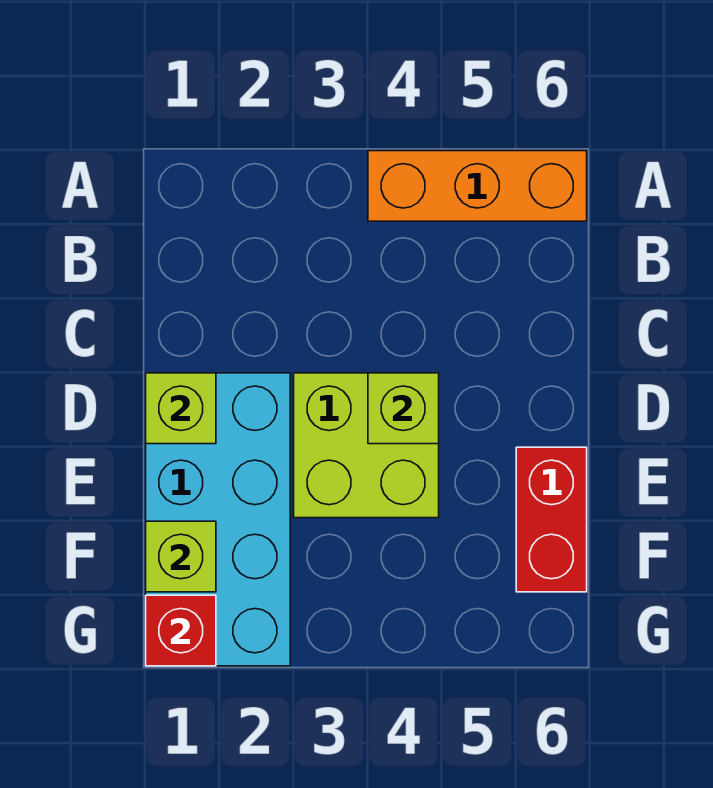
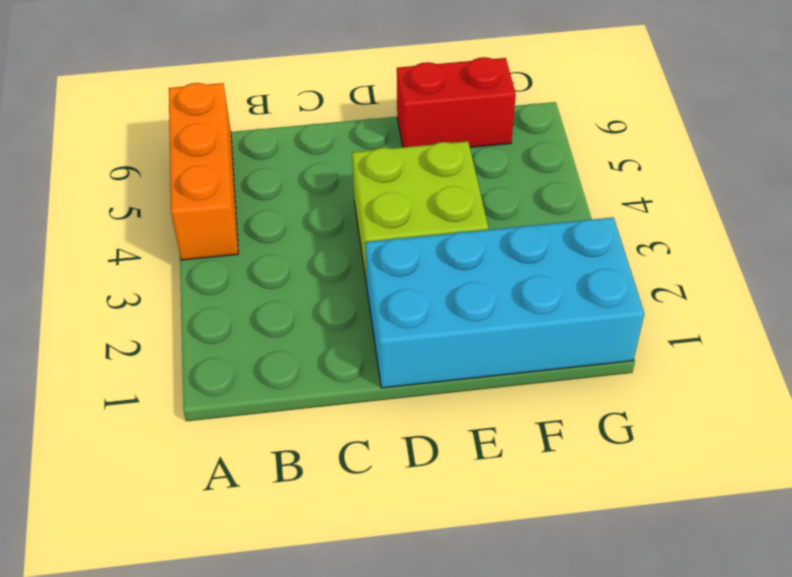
none -> lime brick D1 level 2
none -> lime brick D4 level 2

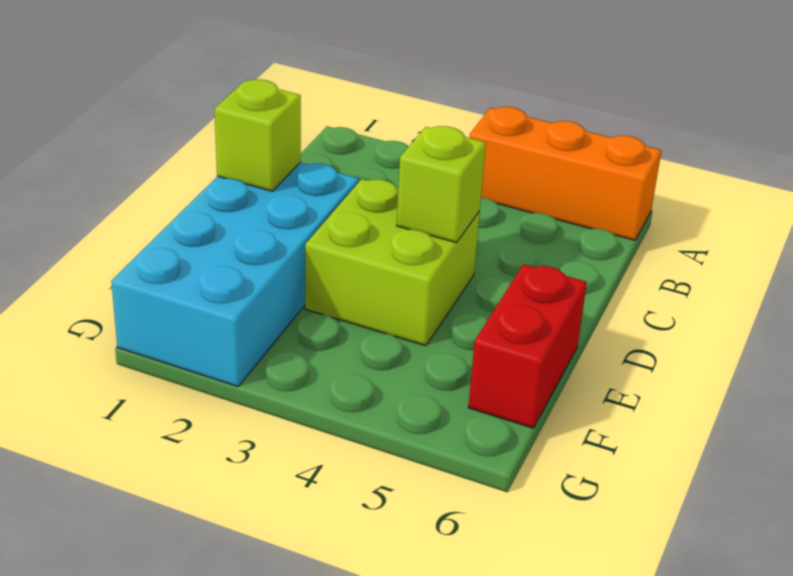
none -> lime brick F1 level 2
none -> red brick G1 level 2

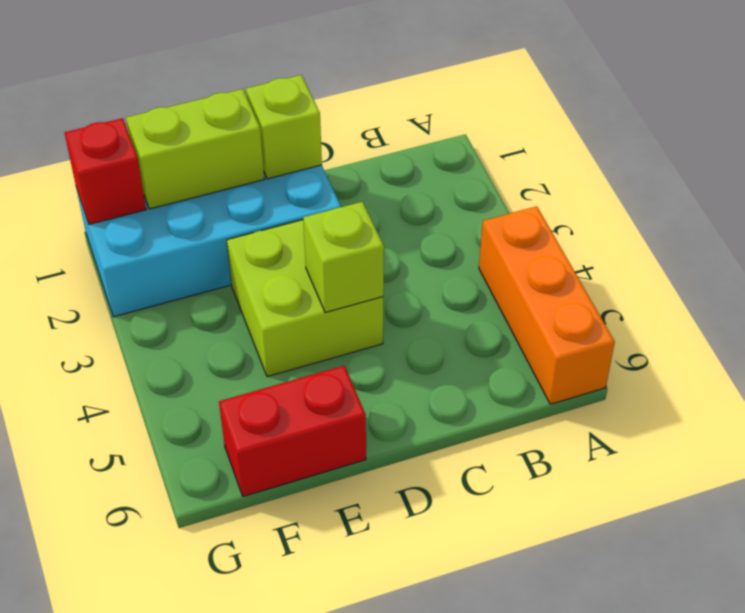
lime brick E1:F1 level 2 -> lime brick F1 level 2

